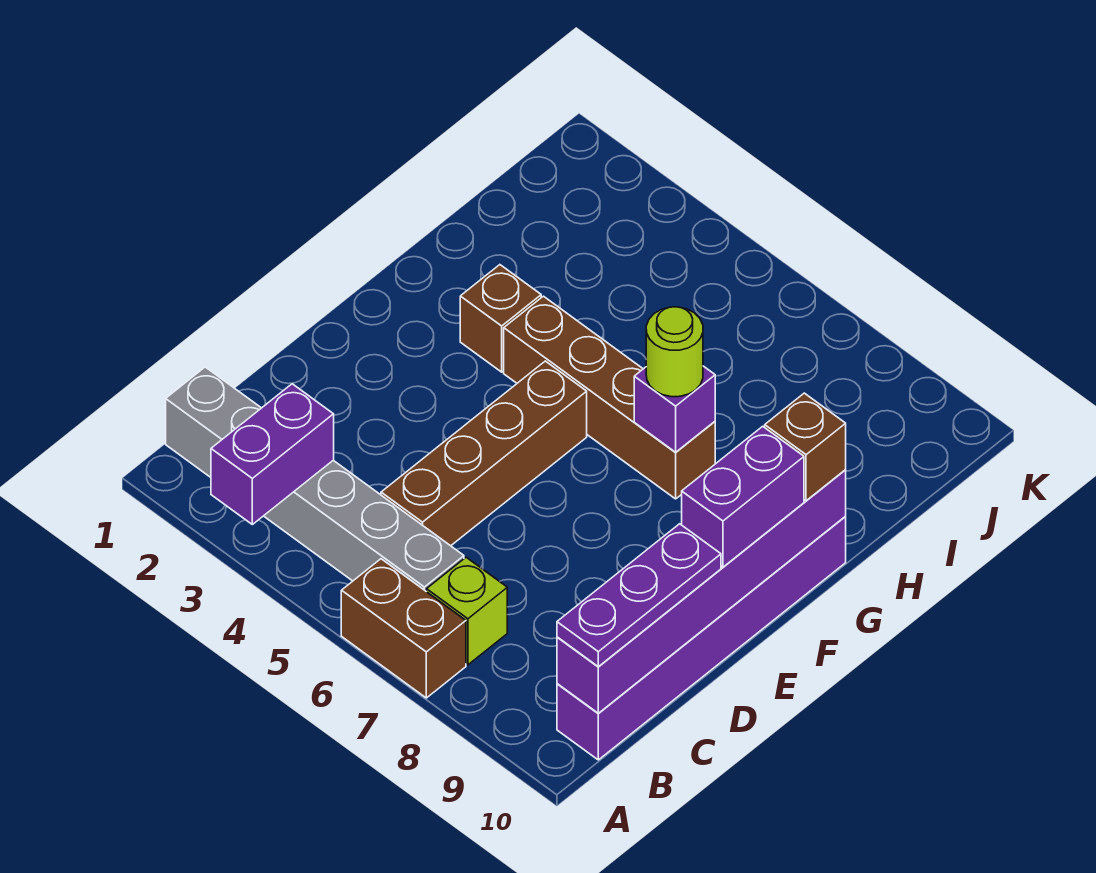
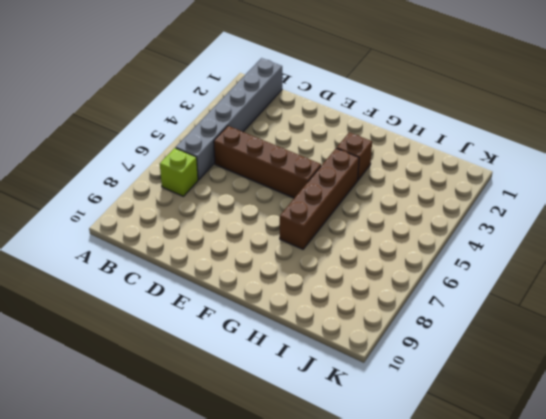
none -> brown brick A6:A7 level 1
none -> purple brick B10:G10 level 1
none -> purple brick A3:B3 level 2

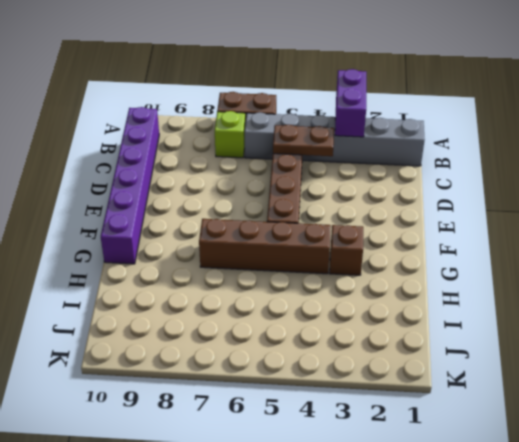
brown plate C4:C5 level 2 -> none
none -> purple brick B10:G10 level 2
none -> purple brick G7 level 2
none -> purple plate B10:D10 level 3

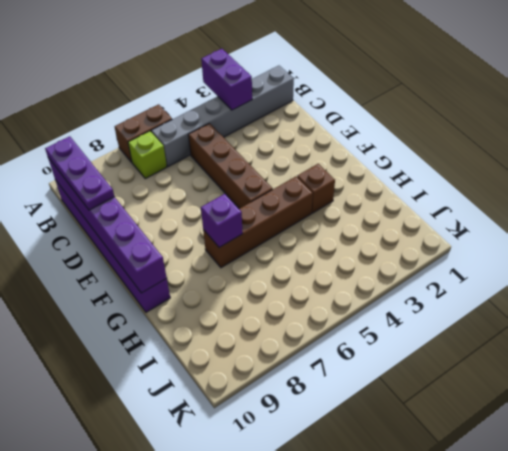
none -> purple brick E10:F10 level 3
none -> lime round brick G7 level 3
none -> brown brick G10 level 3

